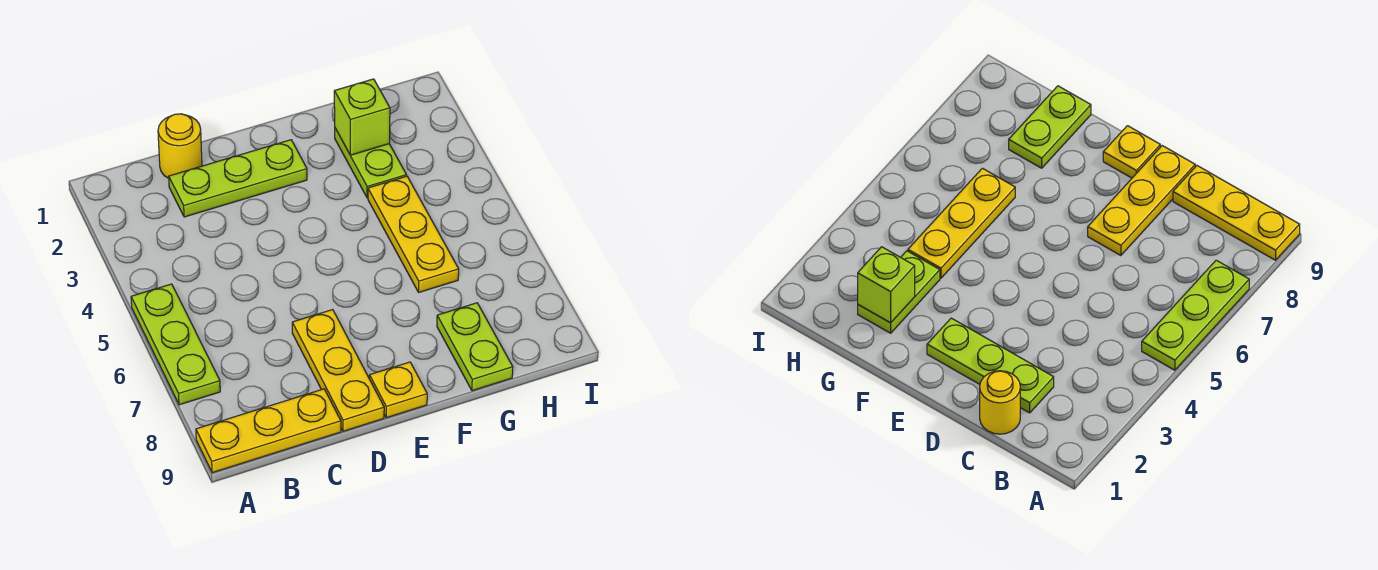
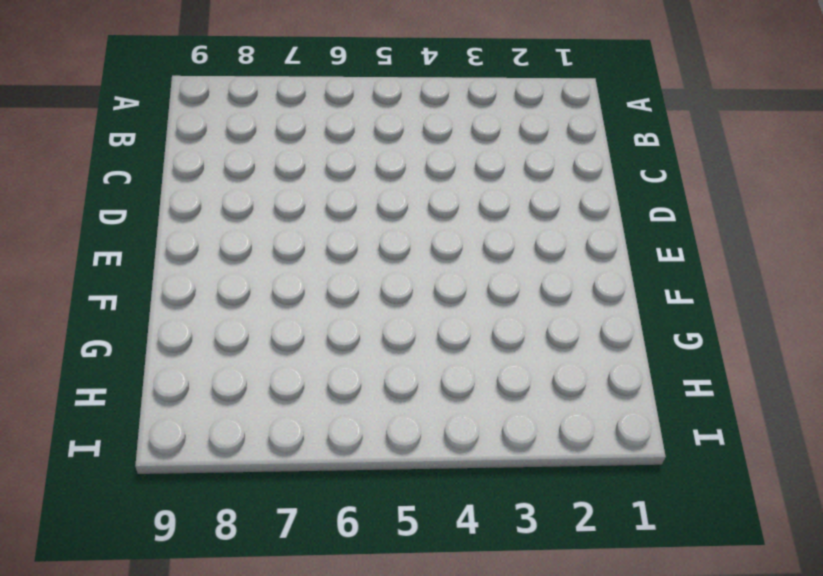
none -> lime plate A5:A7 level 1
none -> yellow plate A9:C9 level 1

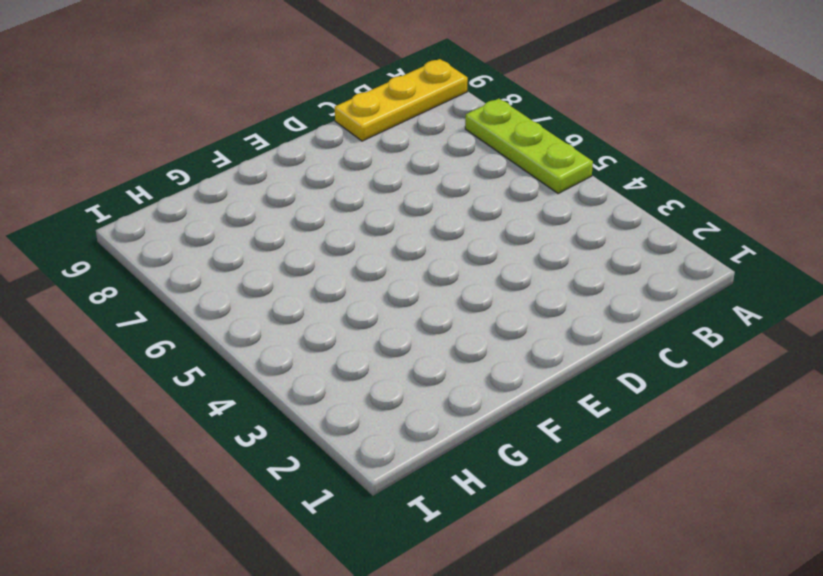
none -> yellow round brick C1 level 1
none -> lime plate C2:E2 level 1

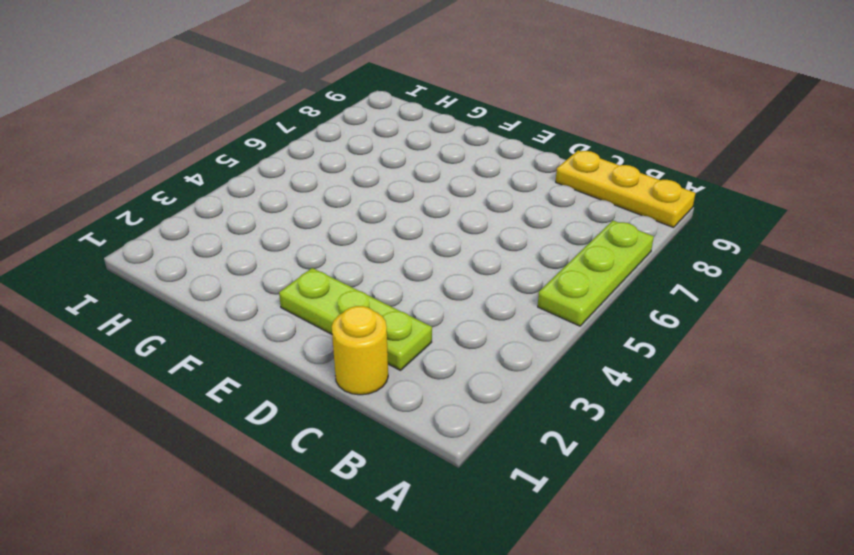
none -> yellow plate D7:D9 level 1
none -> yellow plate E9 level 1

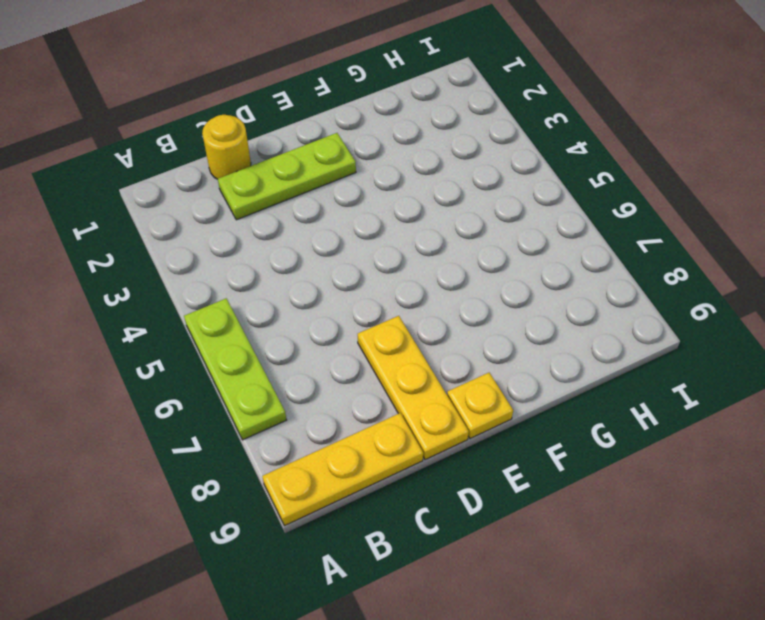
none -> lime plate G2:G3 level 1
none -> yellow plate G4:G6 level 1

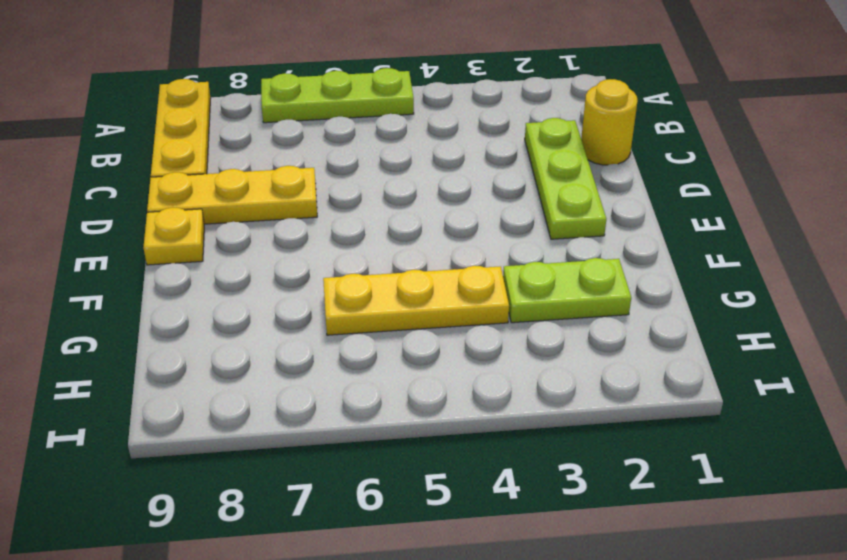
none -> lime plate G8:G9 level 1
none -> lime brick G2 level 2

